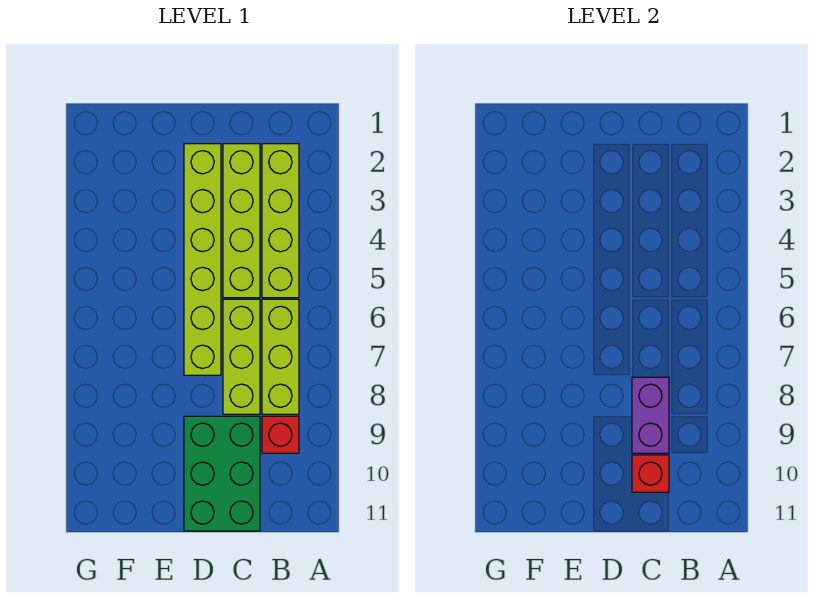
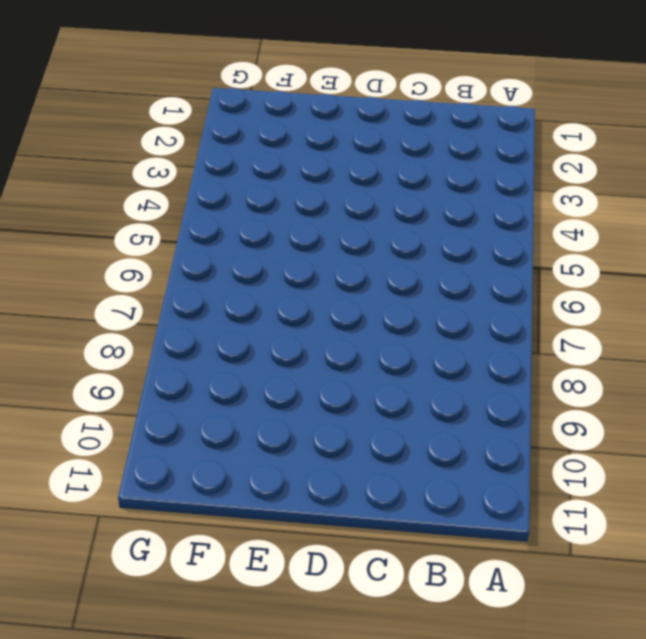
none -> lime brick B2:B5 level 1
none -> lime brick B6:B8 level 1

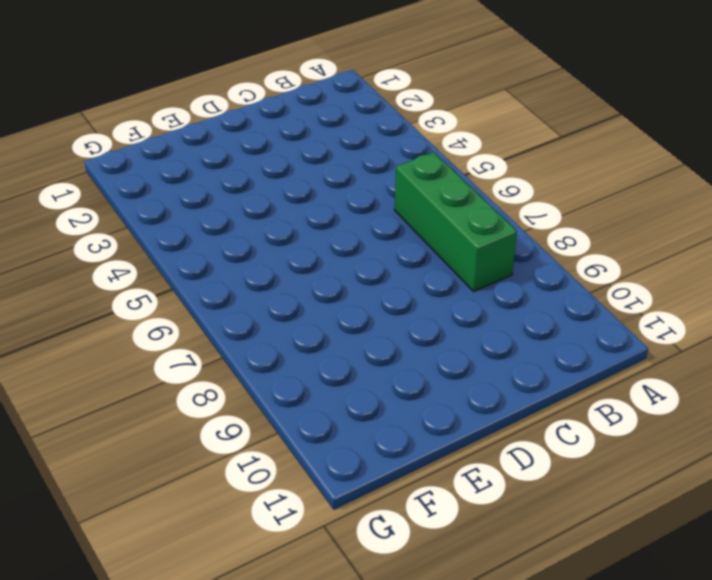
green brick B6:B8 level 1 -> lime brick B6:B8 level 1
none -> lime brick B2:B5 level 1
none -> red brick B9 level 1

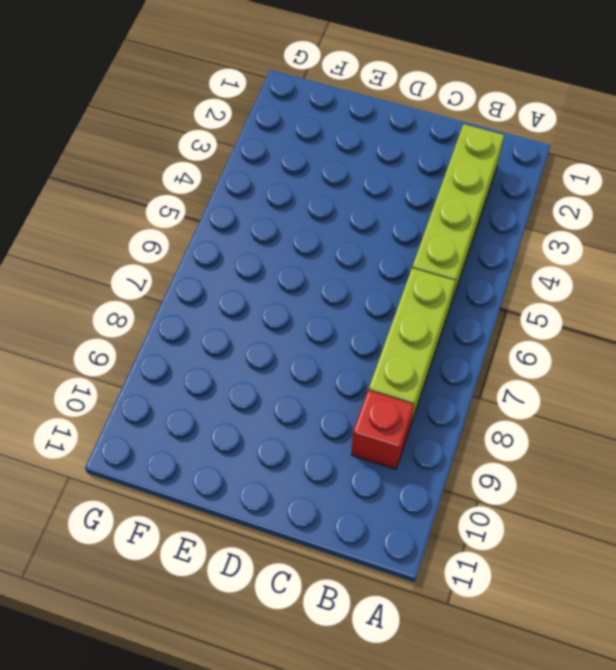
none -> lime brick C2:C5 level 1
none -> lime brick C6:C8 level 1

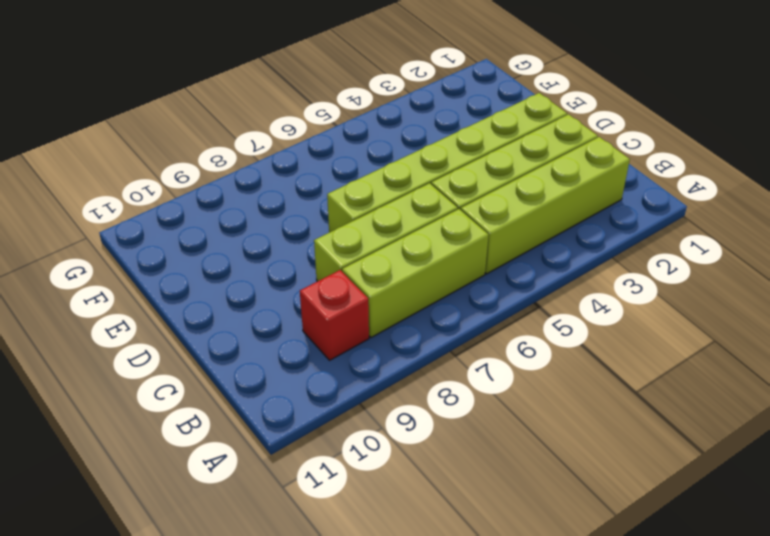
none -> green brick C9:D11 level 1
none -> purple brick C8:C9 level 2

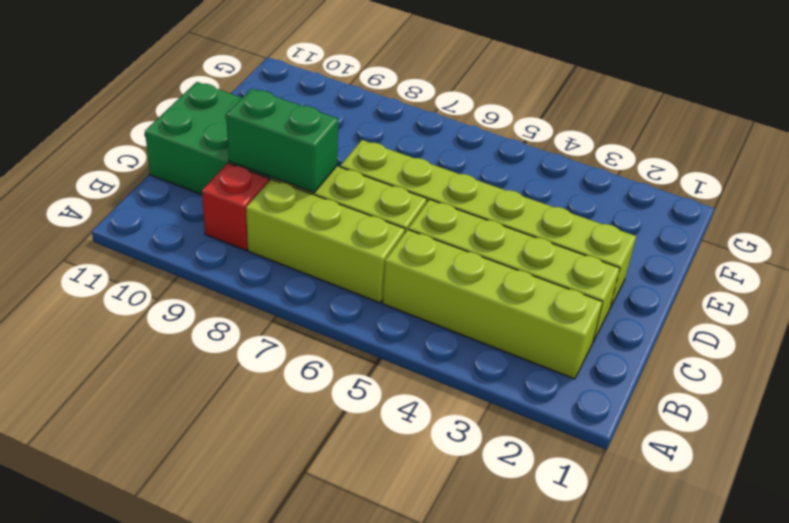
green brick C8:C9 level 2 -> purple brick C8:C9 level 2
none -> red brick C10 level 2

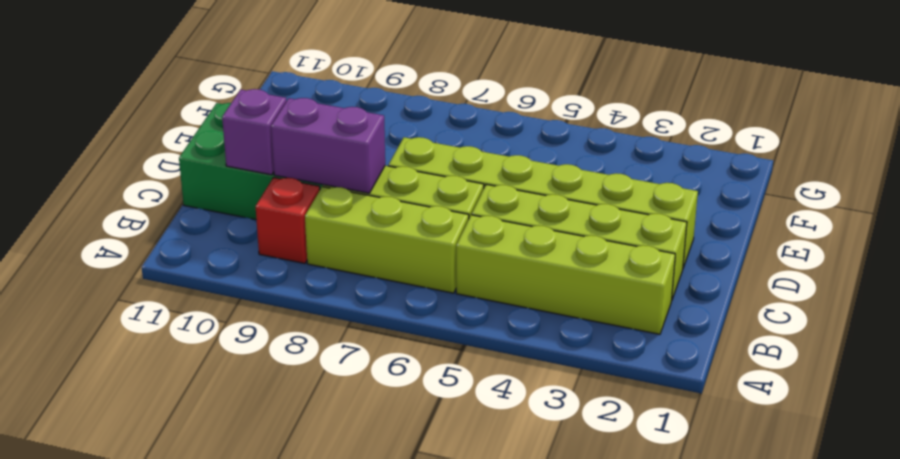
purple brick C10 level 2 -> red brick C10 level 2

